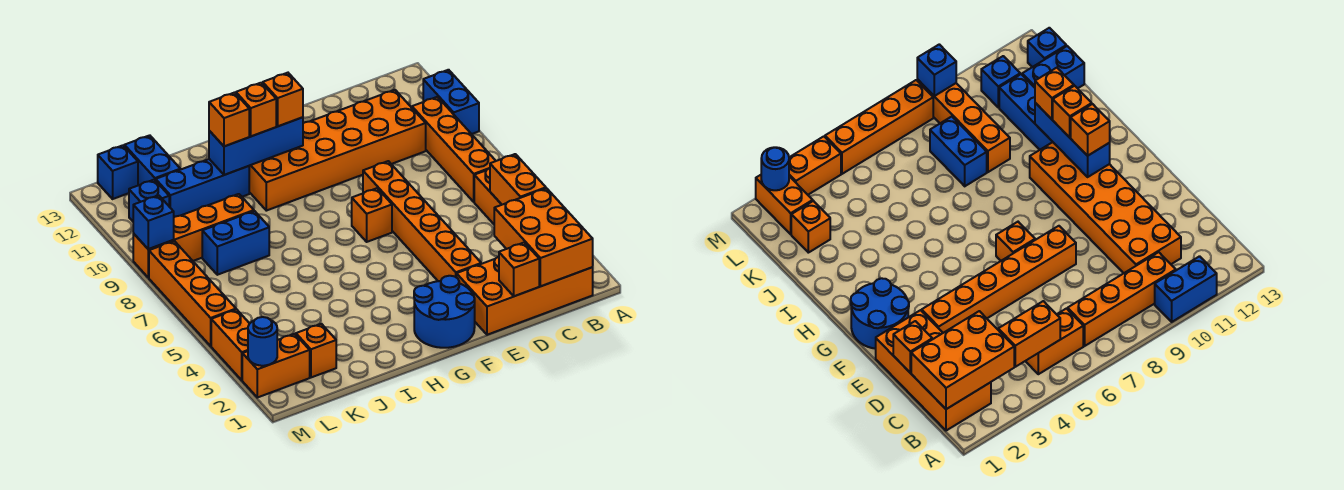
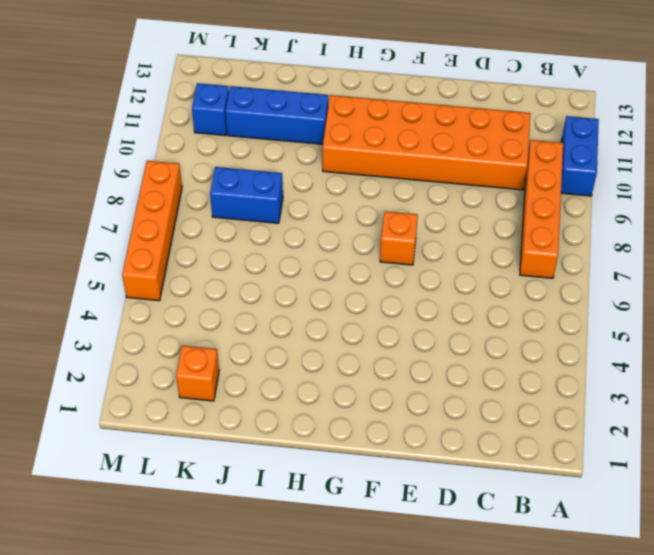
none -> orange brick B1:E2 level 1
none -> orange brick B5:B6 level 1
none -> orange brick E3:E8 level 1

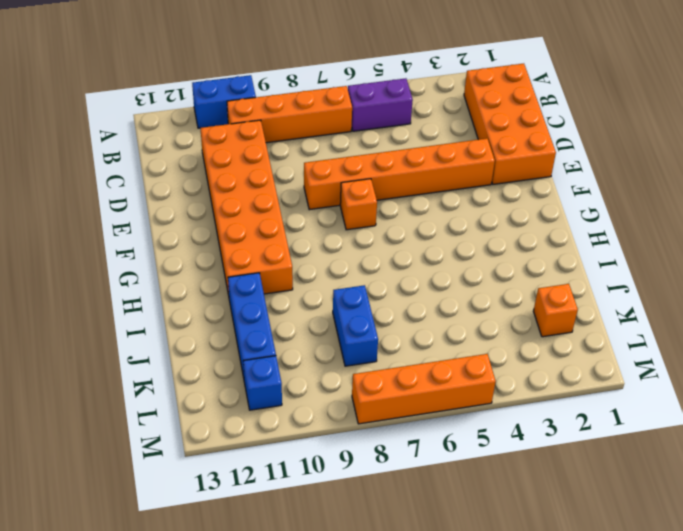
purple brick B5:B6 level 1 -> orange brick B5:B6 level 1
none -> blue round brick F1:G2 level 1
none -> orange brick J9:M9 level 1
none -> blue brick K12:K13 level 1

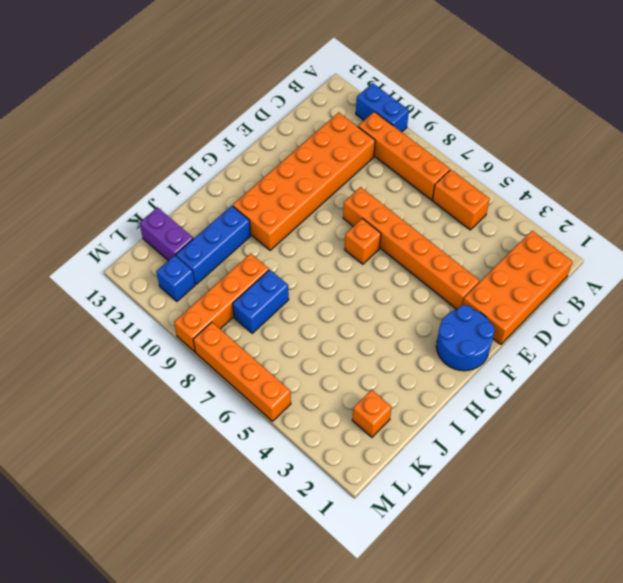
purple brick K12:K13 level 1 -> blue brick K12:K13 level 1
none -> orange brick L2:M2 level 1
none -> blue brick L13 level 1
none -> orange brick M3:M4 level 1

